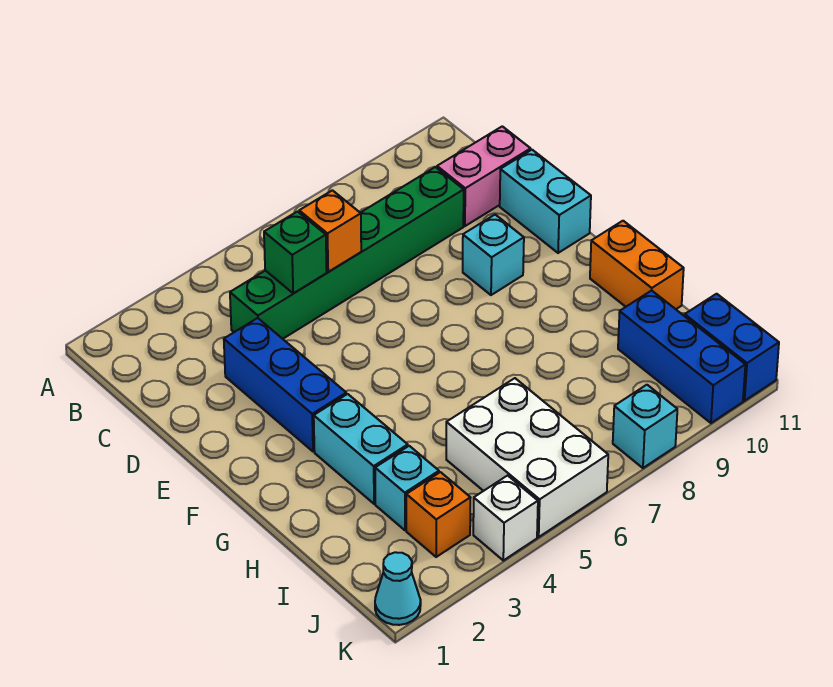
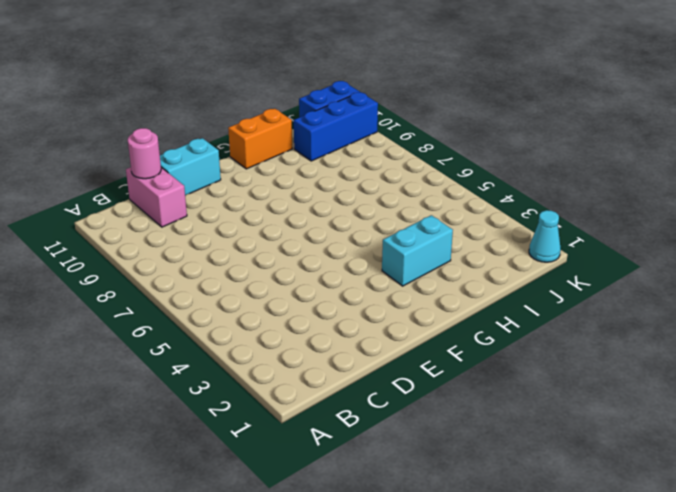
pink round brick C11 level 2 -> none
none -> green brick C4:C9 level 1
none -> blue brick D3:F3 level 1
none -> cyan brick E9 level 1

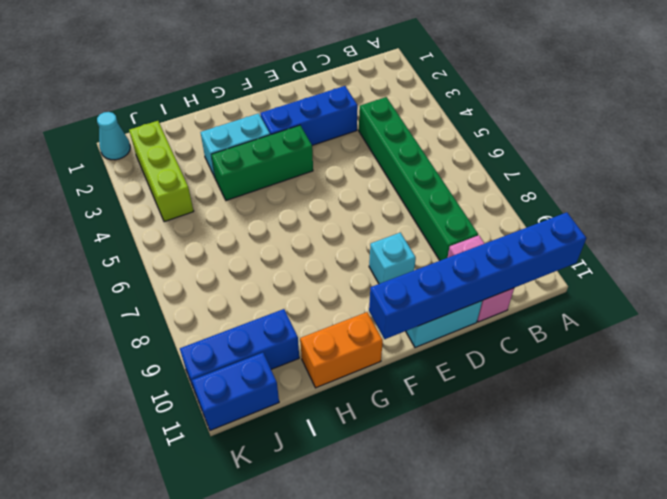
blue brick A11:F11 level 2 -> none
green brick F4:H4 level 1 -> none
lime brick J2:J4 level 1 -> orange brick J3 level 1
none -> cyan brick I3 level 1
none -> white brick I5:K6 level 1
none -> white brick K4 level 1

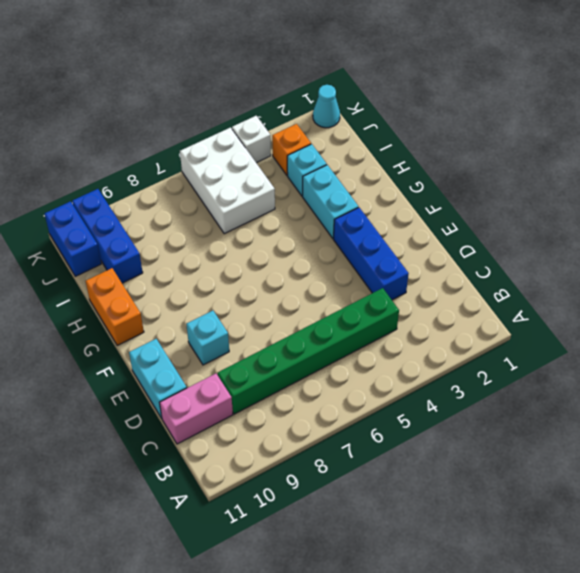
none -> cyan brick K8 level 1
none -> green brick C5 level 2
none -> orange brick C6 level 2

